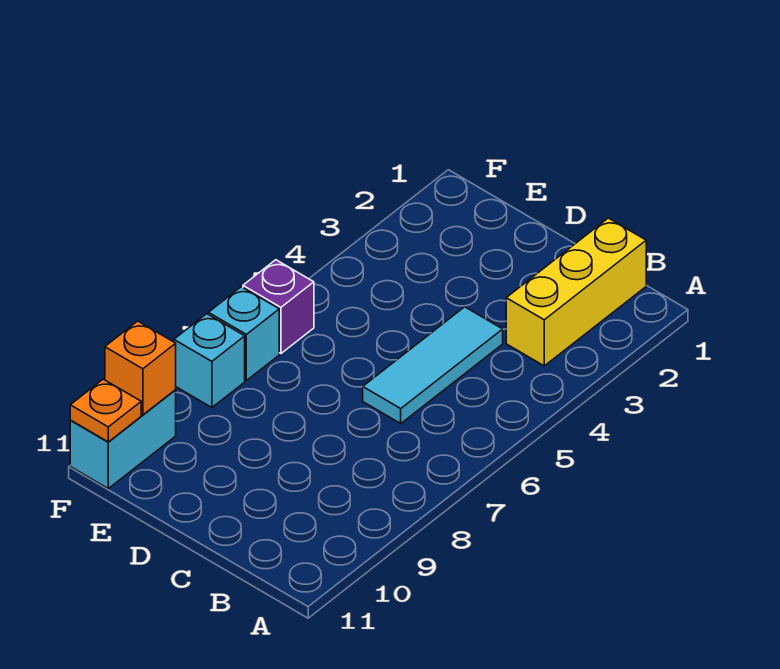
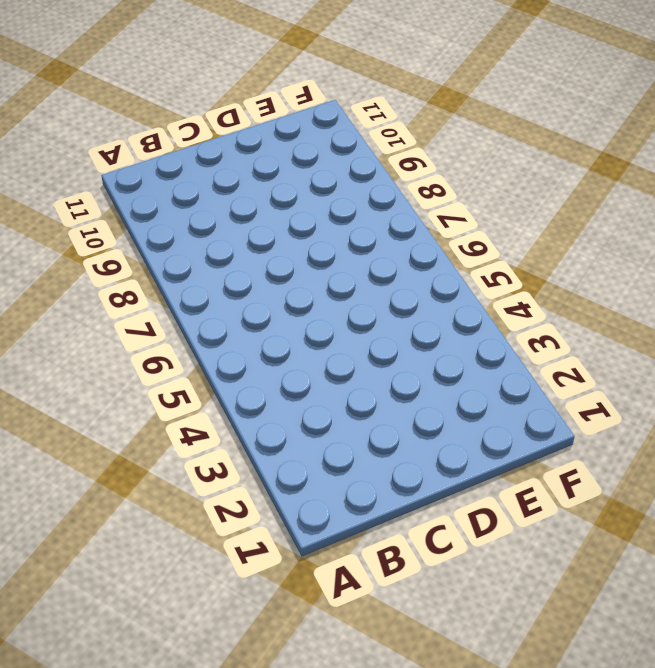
none -> yellow brick B1:B3 level 1
none -> cyan tile C4:C6 level 1

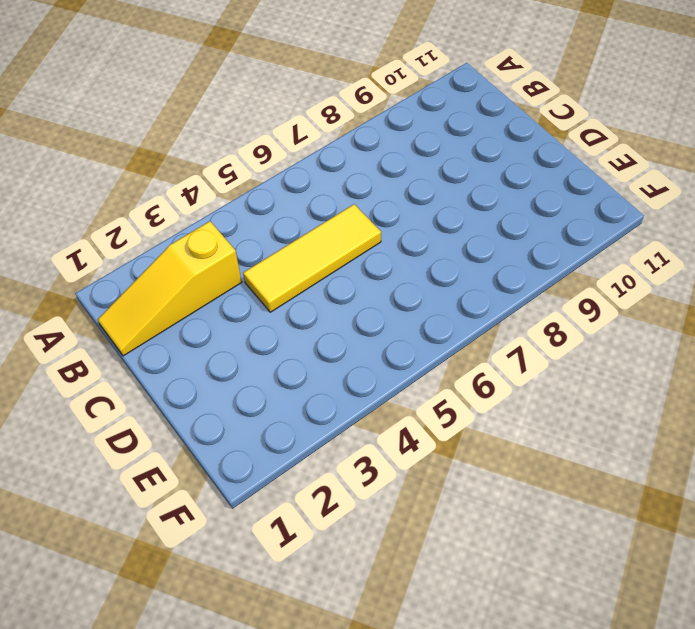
yellow slope B1:B3 level 1 top 3 -> yellow brick B1:B3 level 1
yellow tile C4:C6 level 1 -> cyan tile C4:C6 level 1
none -> purple brick F6 level 1
none -> cyan brick F7 level 1

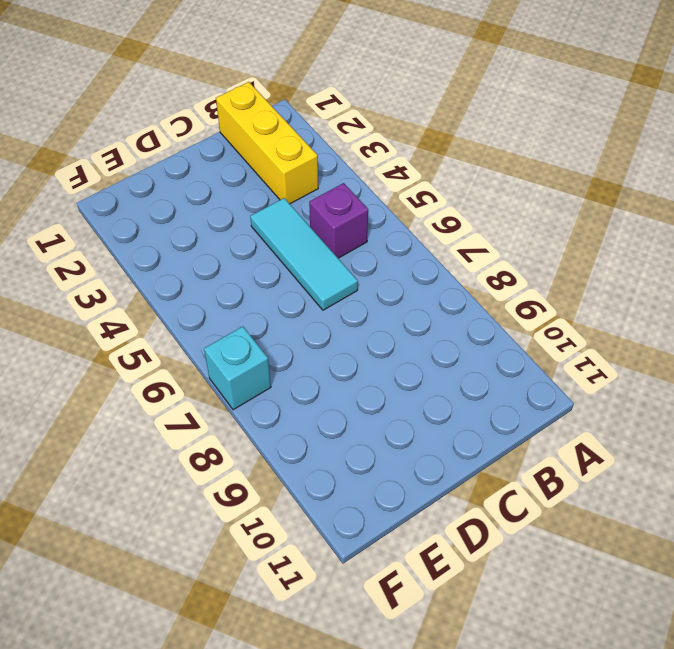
purple brick B5 level 1 -> purple brick F6 level 1
none -> cyan brick F8 level 1
none -> cyan brick F10:F11 level 1

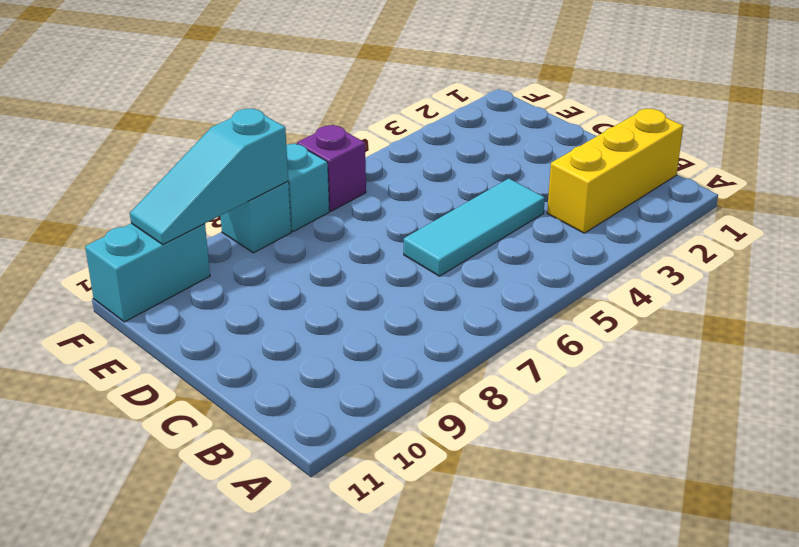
cyan slope F8:F10 level 2 top 8 -> orange brick F10 level 2
none -> orange plate F11 level 2

